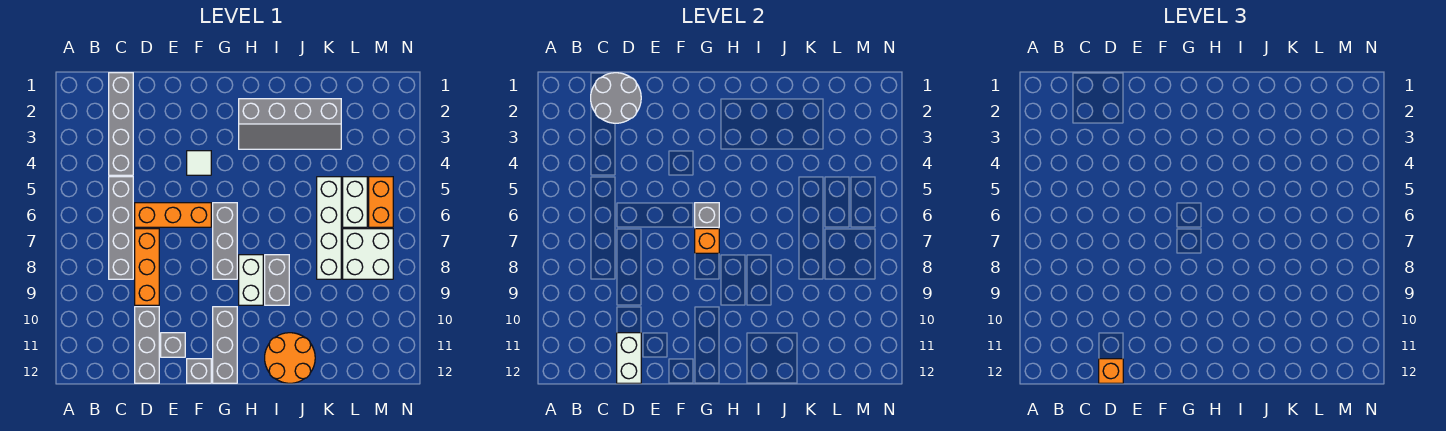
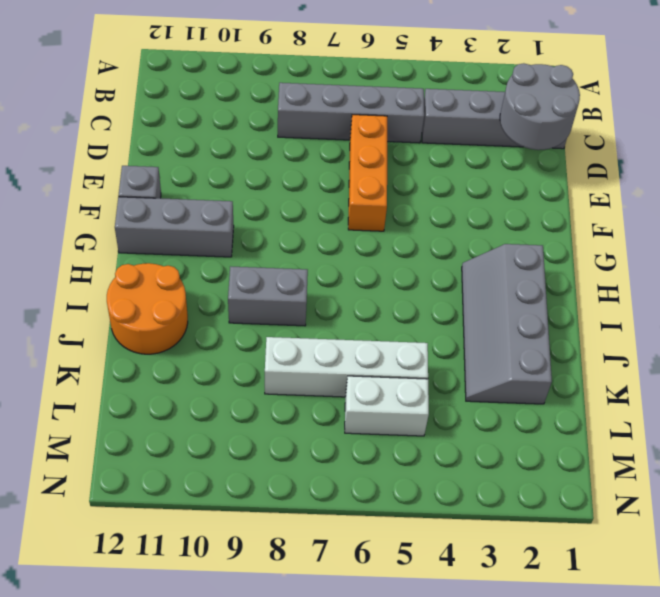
none -> orange brick D7:D9 level 1
none -> grey brick D10:D12 level 1
none -> grey brick E11 level 1

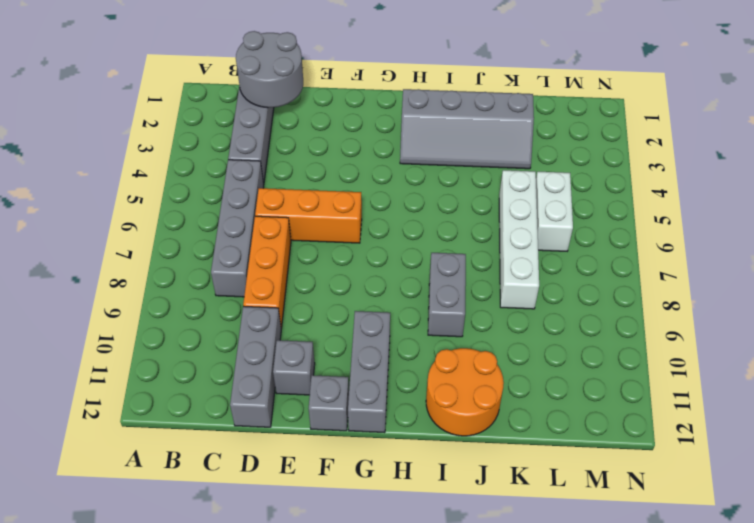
none -> white tile F4 level 1
none -> grey brick G6:G8 level 1
none -> white brick H8:H9 level 1

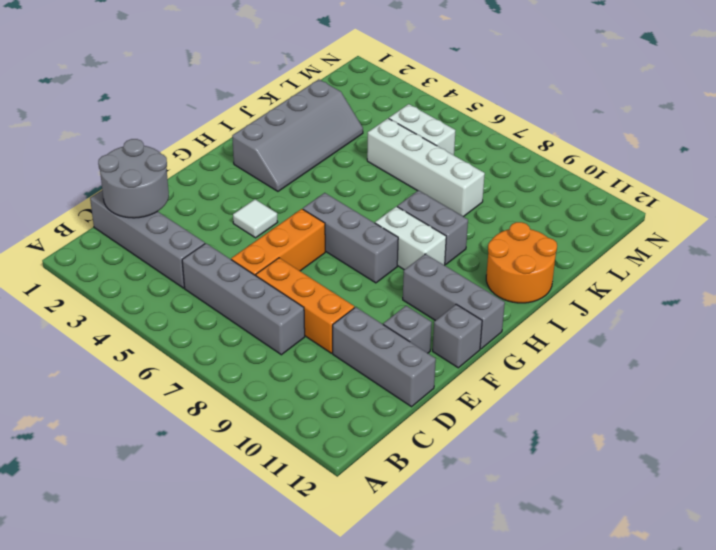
none -> white brick L7:M8 level 1
none -> orange brick M5:M6 level 1
none -> white brick D11:D12 level 2

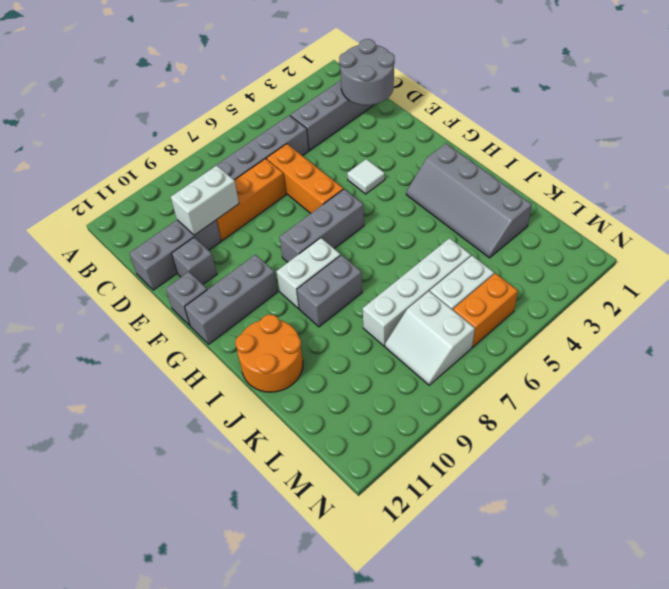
white brick D9:D10 level 2 -> white brick D11:D12 level 2
white slope L7:M8 level 1 top 7 -> white brick L7:M8 level 1
none -> grey brick G6 level 2
none -> orange brick G7 level 2
none -> orange brick D12 level 3

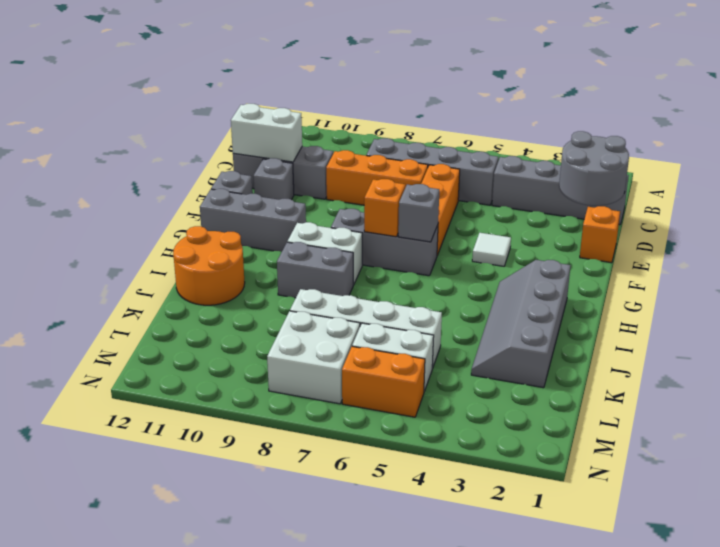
orange brick E1 level 1 -> orange brick D12 level 3

